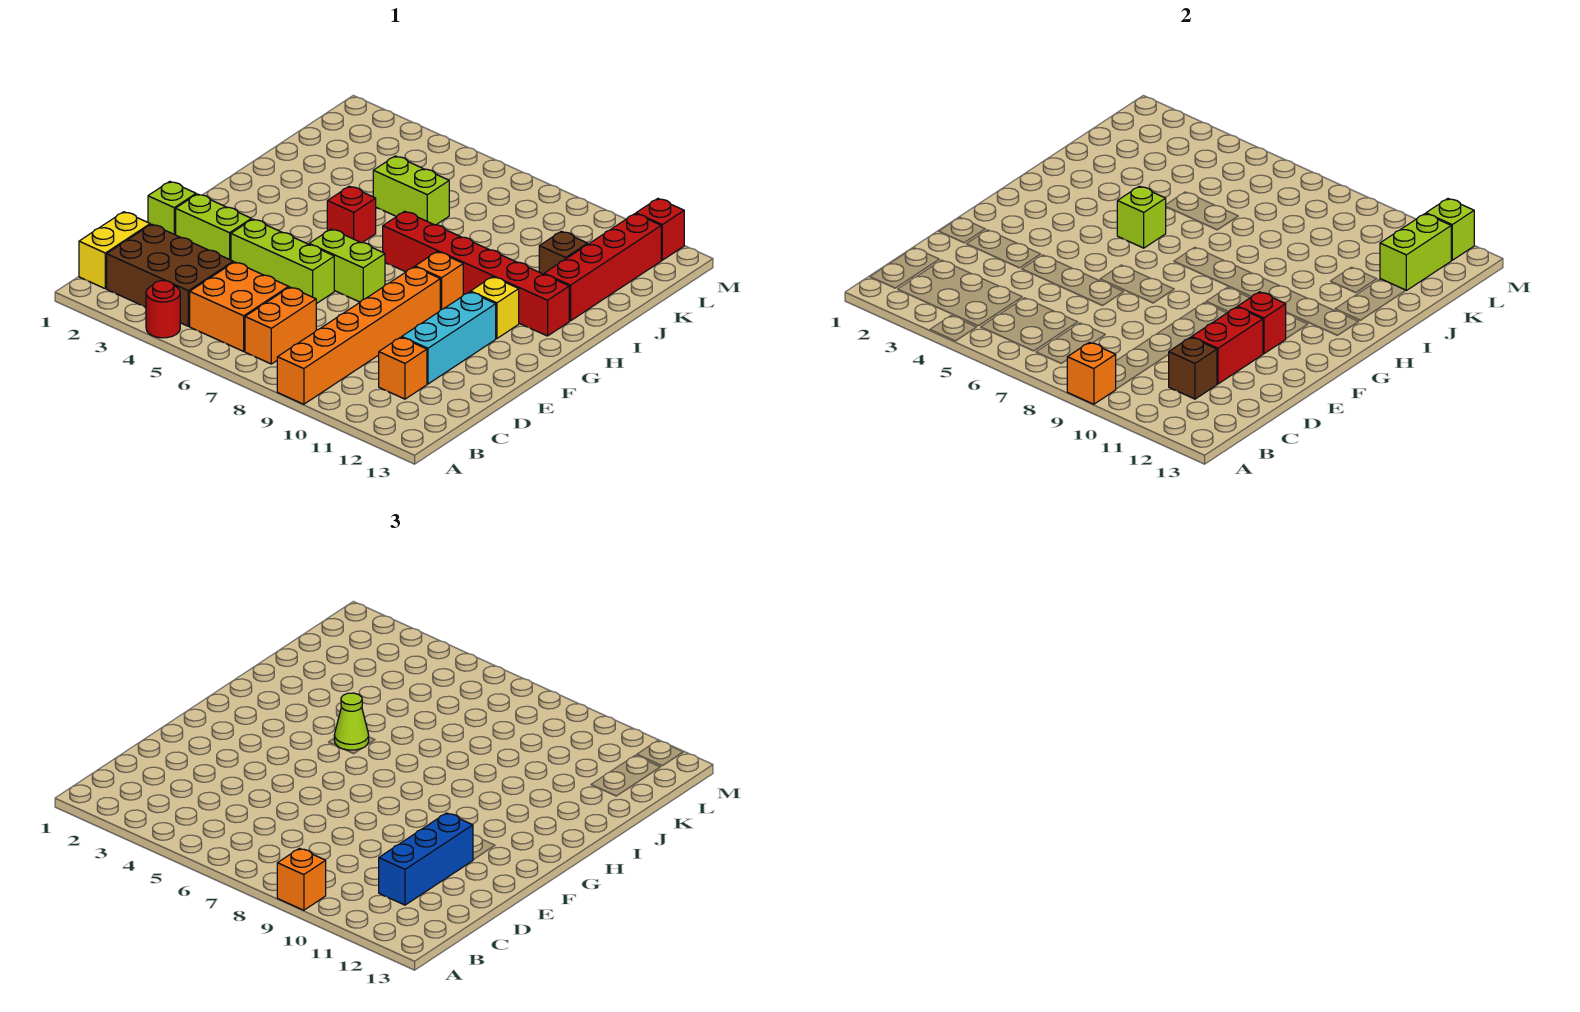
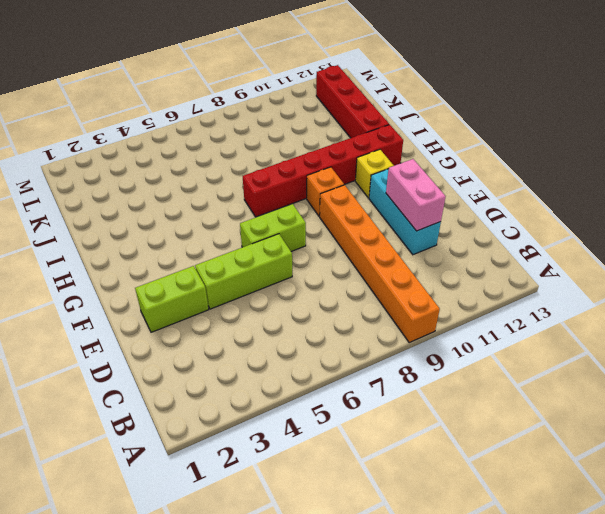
pink brick D11:E11 level 2 -> red brick D11:E11 level 2
none -> red round brick A4 level 1
none -> yellow brick B1:C1 level 1
none -> brown brick B2:C4 level 1
none -> orange brick B5:C6 level 1

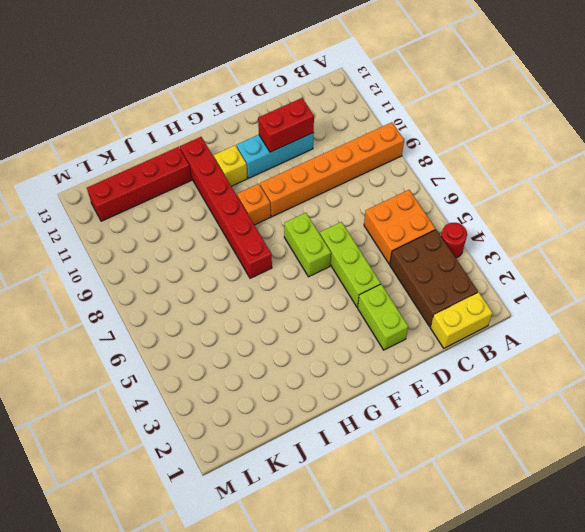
none -> orange brick B7:C7 level 1
none -> orange brick C11 level 1
none -> lime brick E1 level 1
none -> red brick H5 level 1

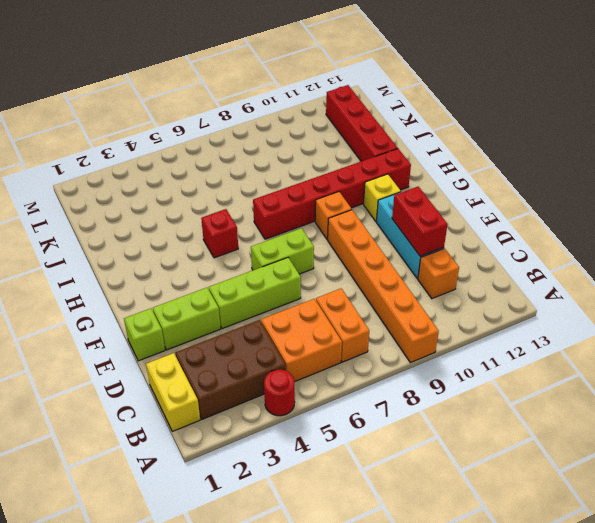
none -> lime brick J5:J6 level 1
none -> brown brick J11 level 1
none -> red brick M12 level 1
none -> orange brick A9 level 2

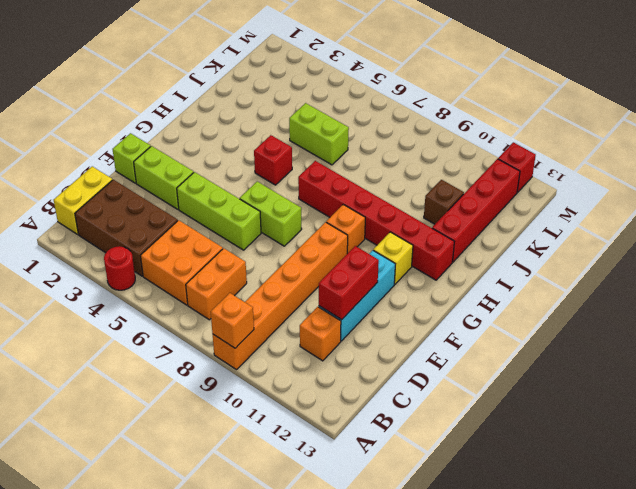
none -> brown brick C11 level 2
none -> red brick F11 level 2
none -> lime brick H5 level 2
none -> lime brick K12:L12 level 2

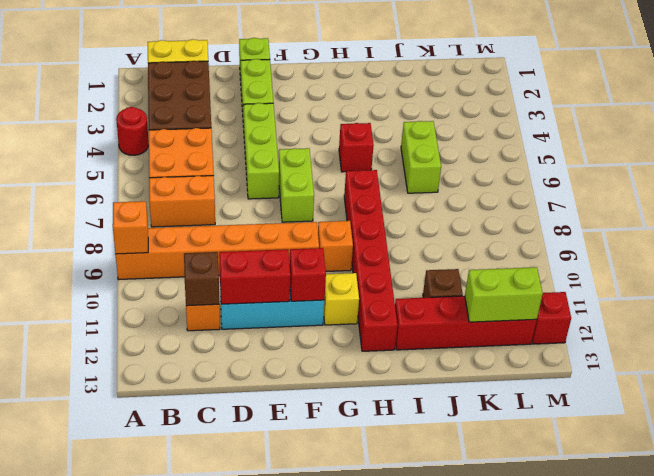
none -> lime brick H5 level 2
none -> lime brick M12 level 2
none -> orange brick A9 level 3
none -> blue brick C11:E11 level 3

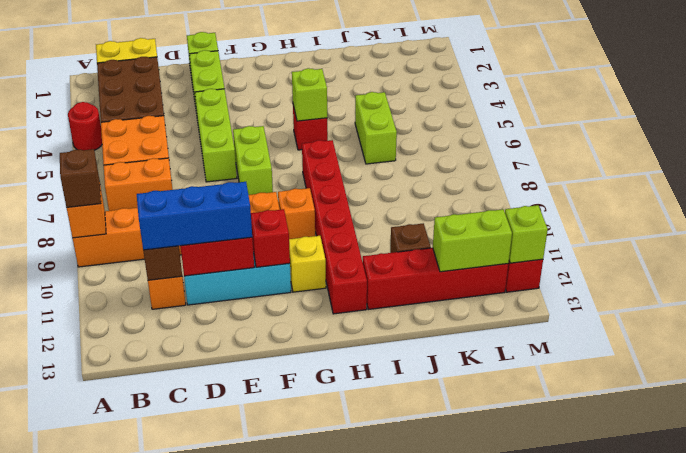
brown brick A9 level 3 -> orange brick A9 level 3
none -> lime cone H5 level 3

